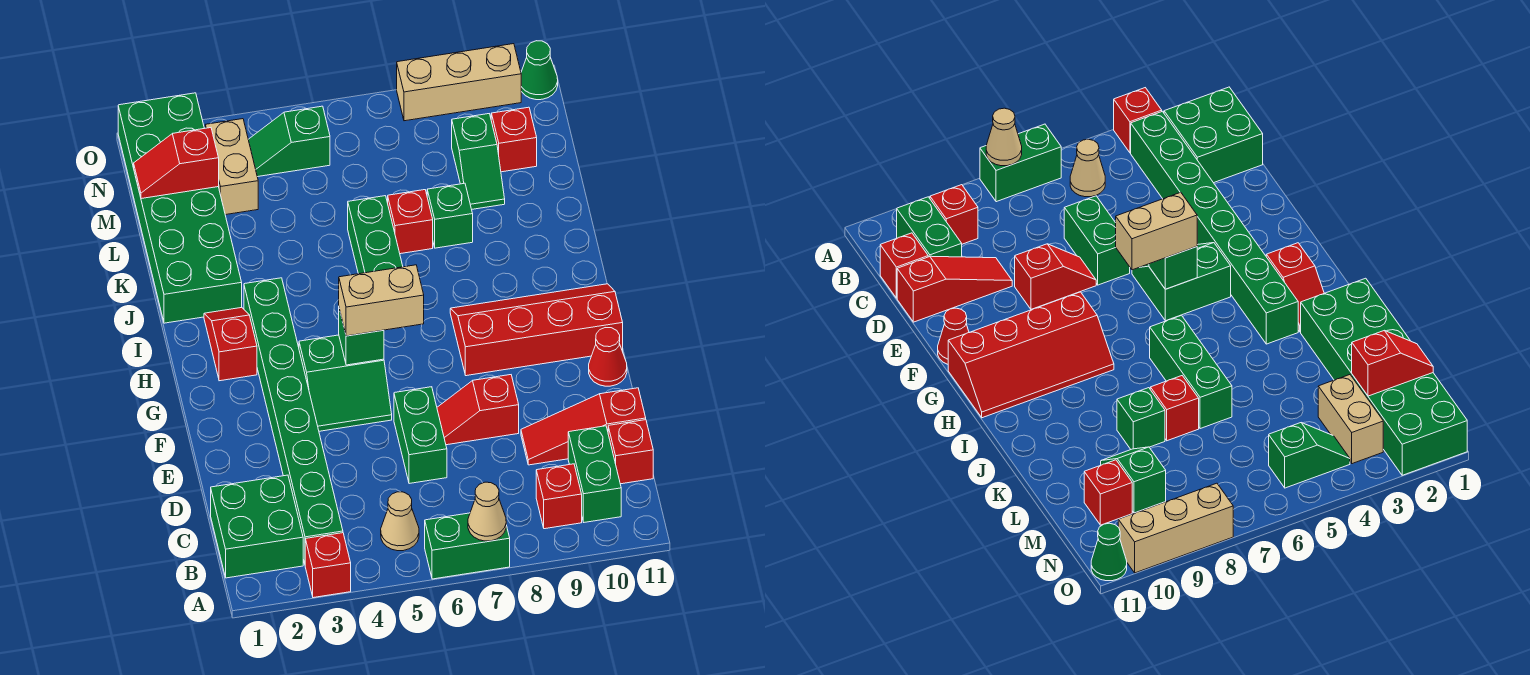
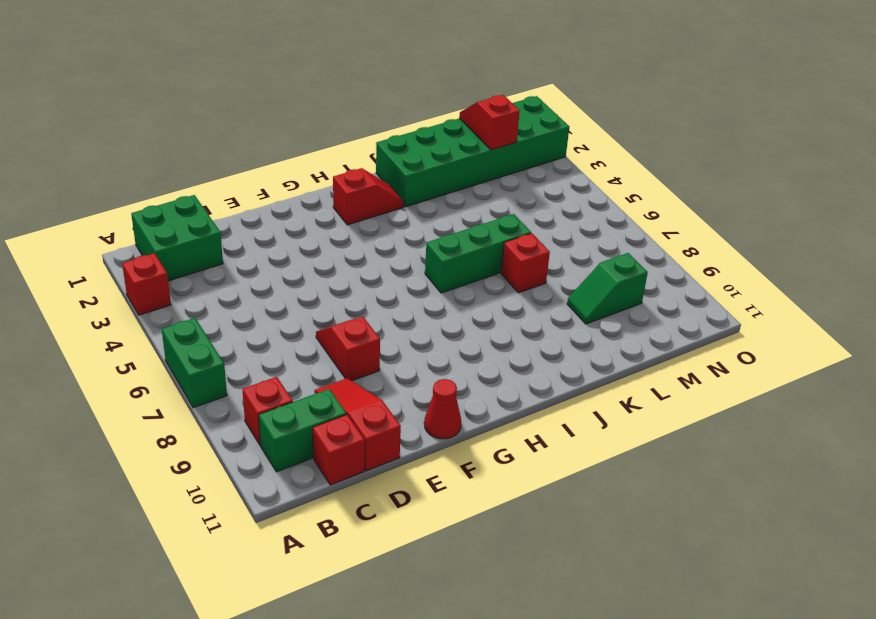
none -> green brick B3:I3 level 1
none -> tan cone B5 level 1
none -> green brick D6:E6 level 1

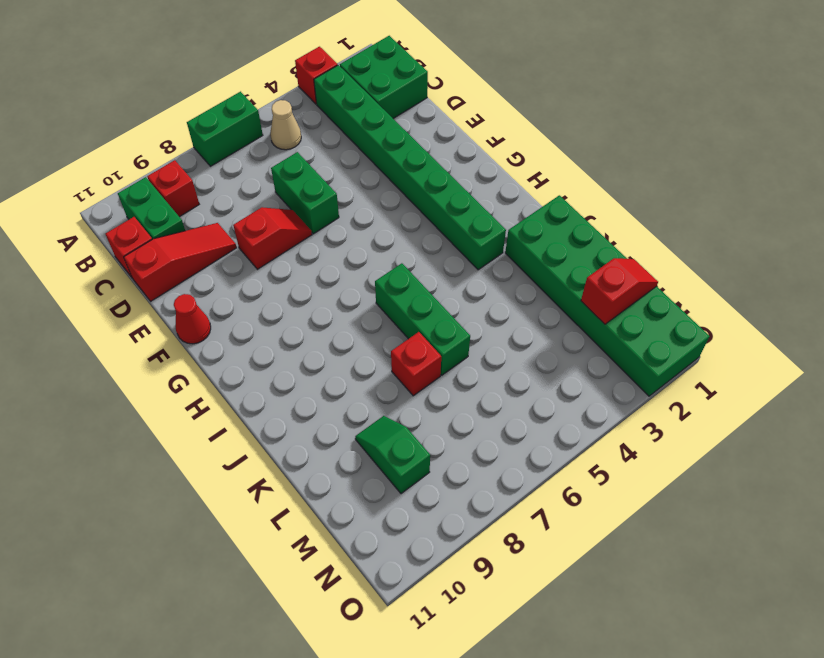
none -> green slope F4:G5 level 1 top G
none -> red slope G8:H11 level 1 top G
none -> red slope H2:I2 level 1 top H

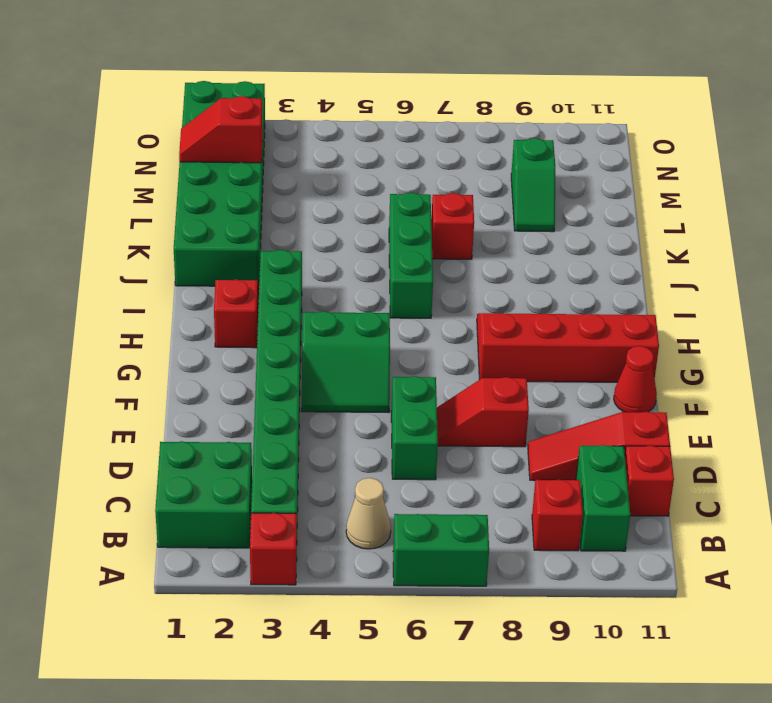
none -> green brick K8 level 1
none -> tan brick M3:N3 level 1
none -> red brick M10 level 1

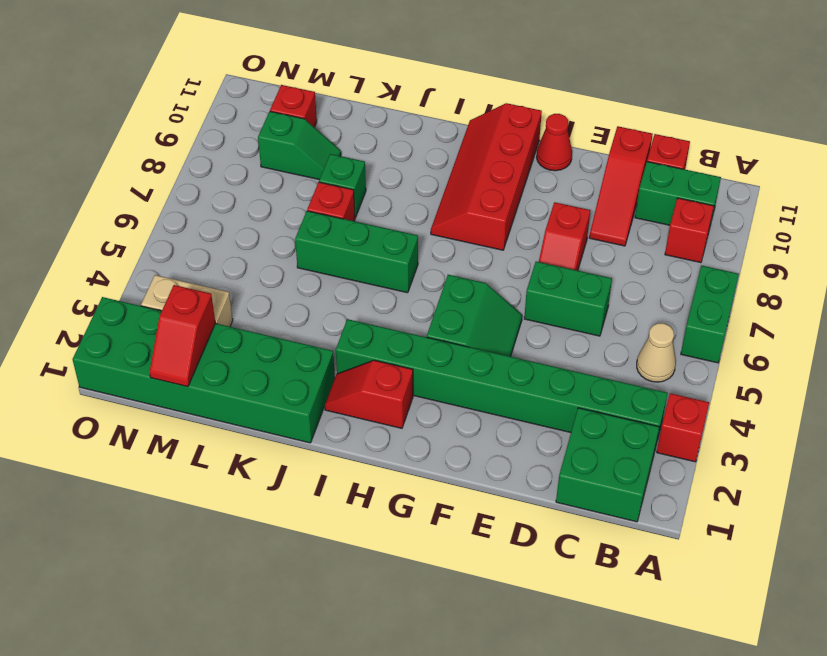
none -> green slope N4:N5 level 1 top 5
none -> tan brick O8:O10 level 1
none -> green cone O11 level 1

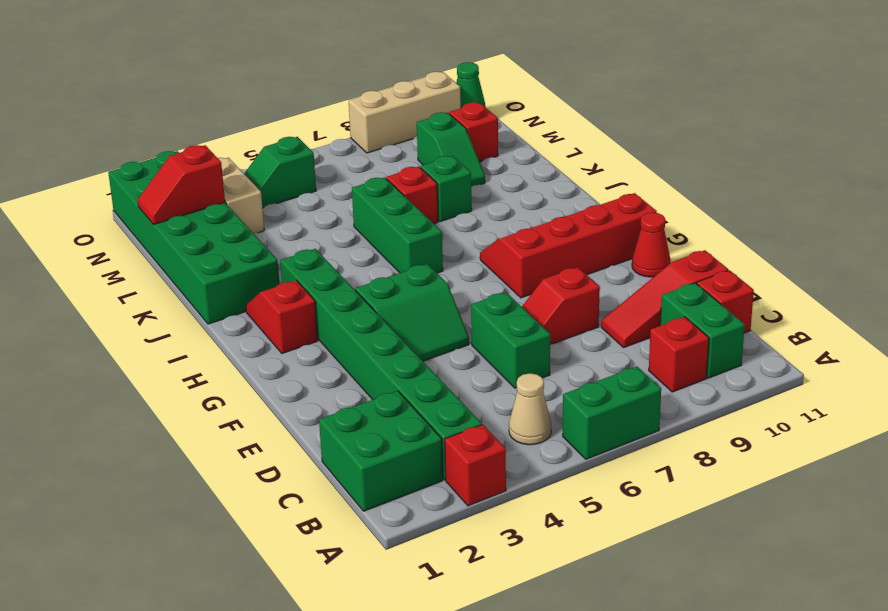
none -> tan cone A7 level 2
none -> green brick G5 level 2
none -> tan brick G5:G6 level 3

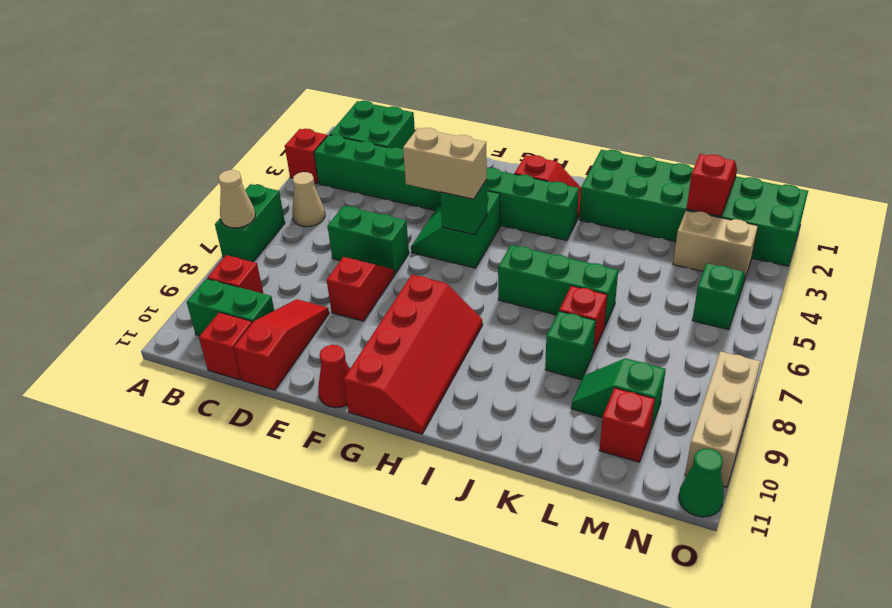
tan brick F5:G5 level 3 -> tan brick G5:G6 level 3

